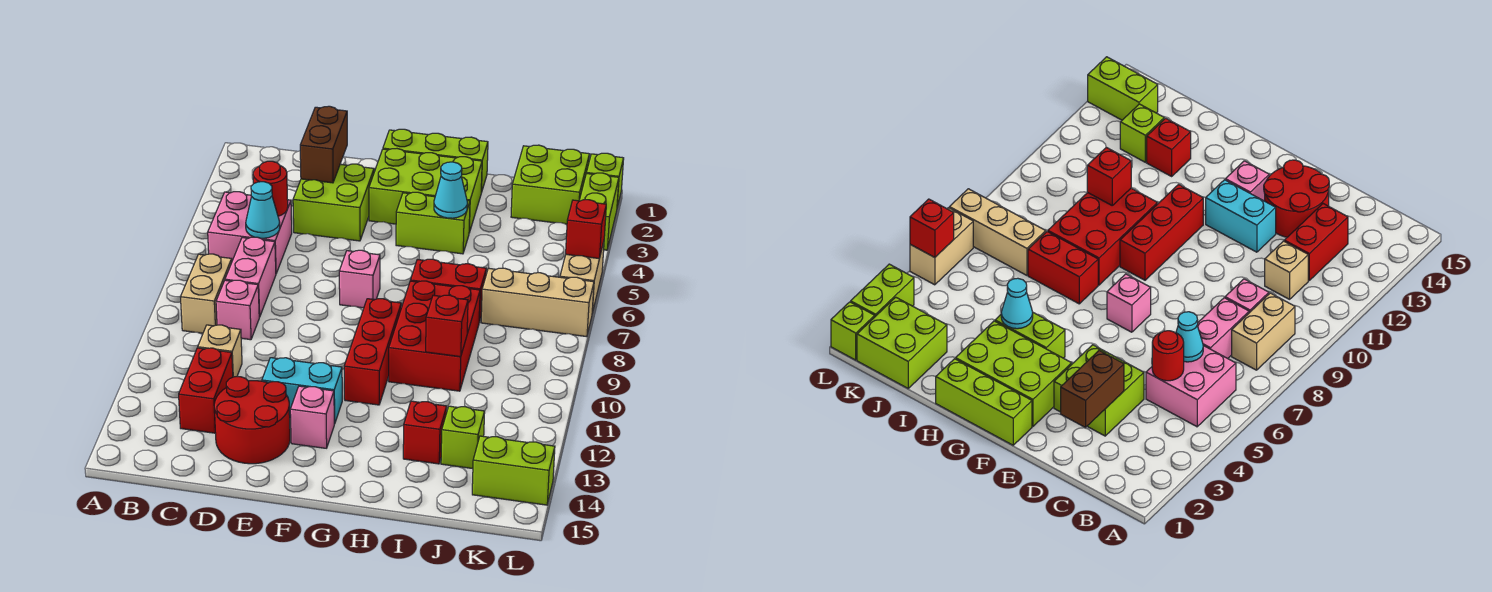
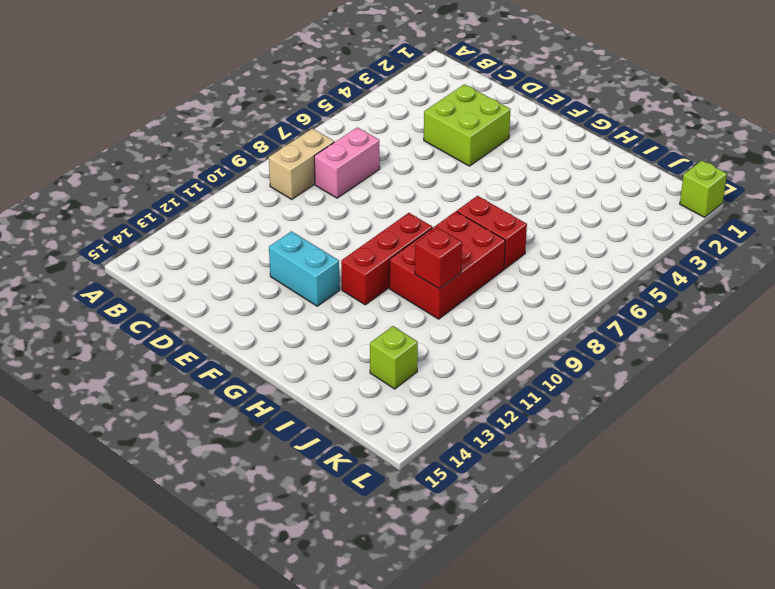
none -> pink brick B5:C6 level 1
none -> pink brick C9 level 1
none -> tan brick C11 level 1
none -> red brick C12:C13 level 1

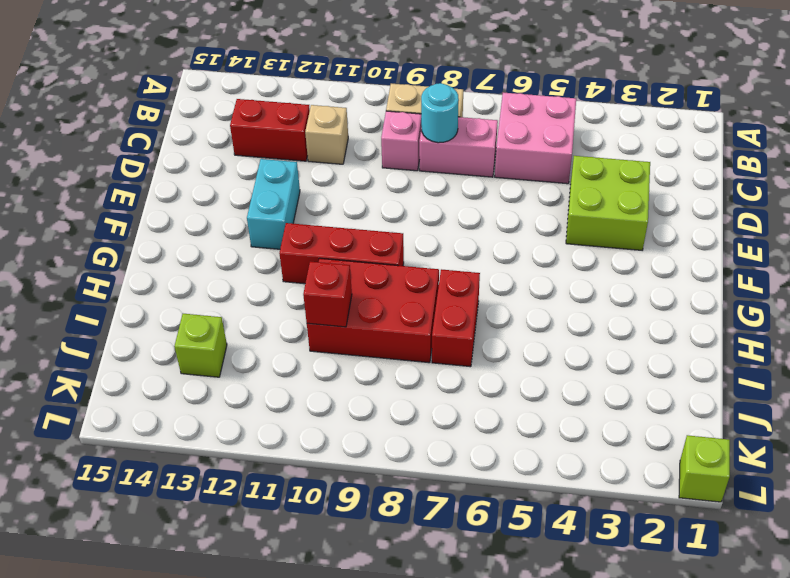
cyan round brick C8 level 2 -> none
none -> red round brick D13:E14 level 1
none -> lime brick F1:H1 level 1
none -> lime brick F2:H3 level 1
none -> pink brick F7 level 1

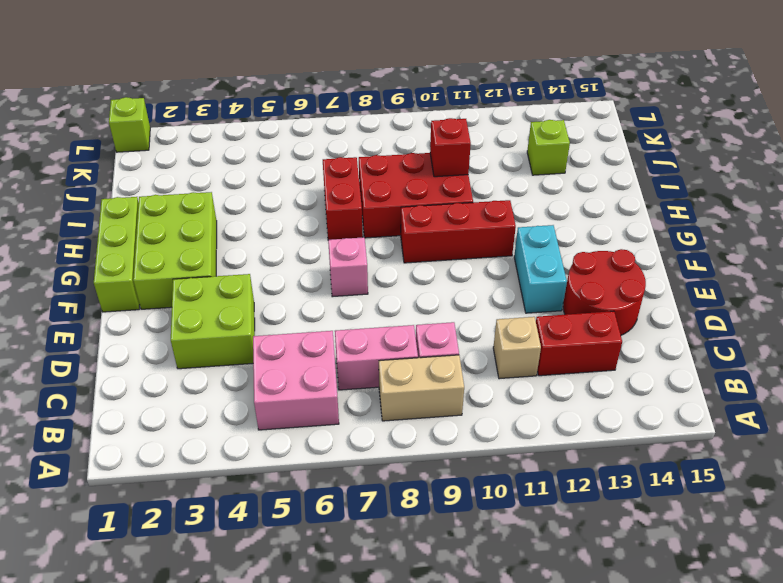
none -> pink brick F13 level 1
none -> lime brick G4:H4 level 1
none -> red brick I13 level 1
none -> lime brick J1:K2 level 1

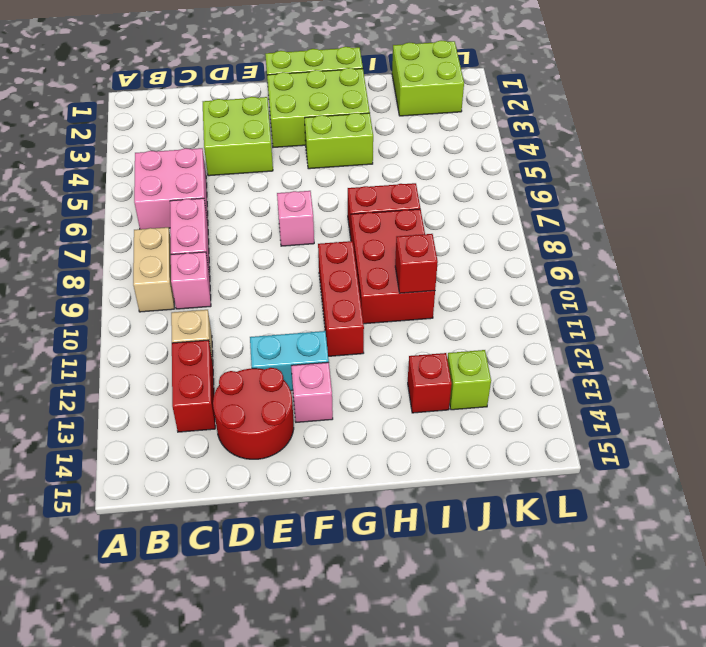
none -> tan brick J7:L7 level 1
none -> lime brick K14:L14 level 1
none -> lime brick L1 level 1
none -> lime brick L2:L3 level 1

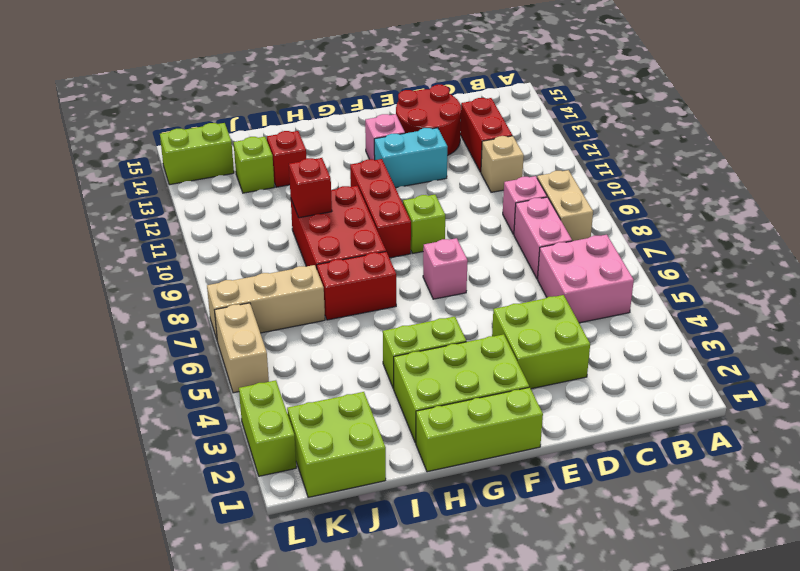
lime brick F9 level 1 -> lime brick L1 level 1
none -> red round brick C5 level 2
none -> cyan cone C6 level 2
none -> brown brick D2:D3 level 2
none -> cyan cone H4 level 2

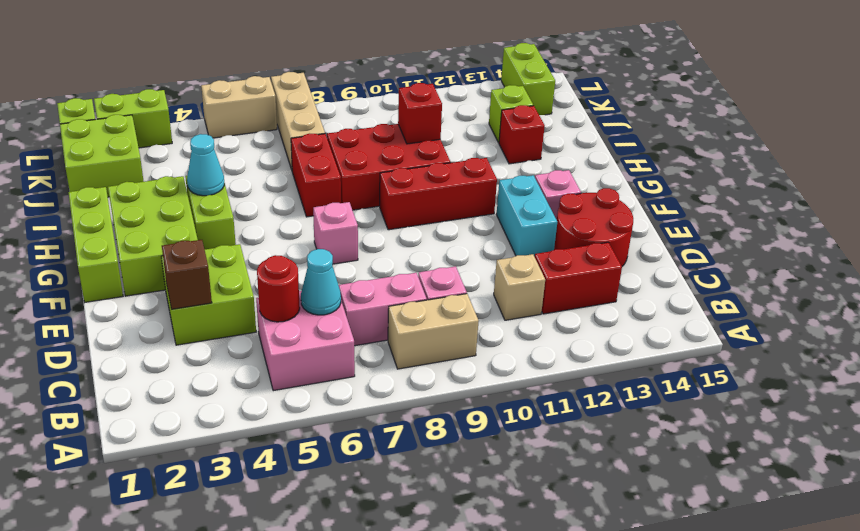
brown brick D3 level 2 -> brown brick D2:D3 level 2
none -> red brick L5 level 2

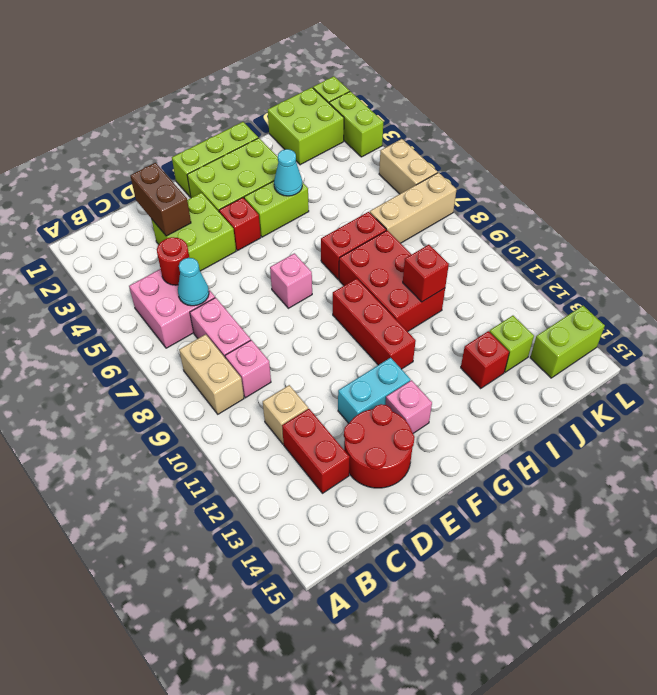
red brick F4 level 1 -> red brick L5 level 2

